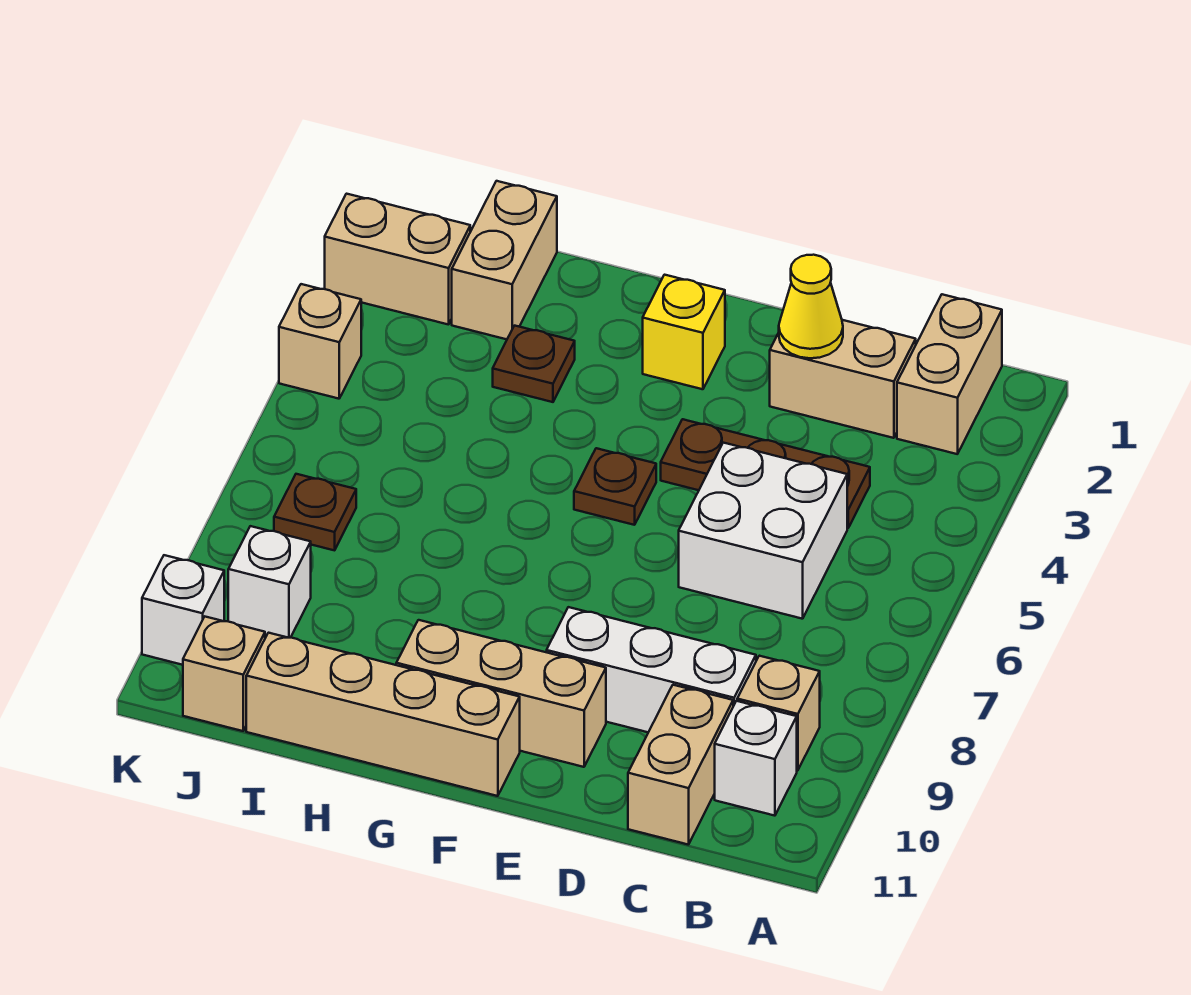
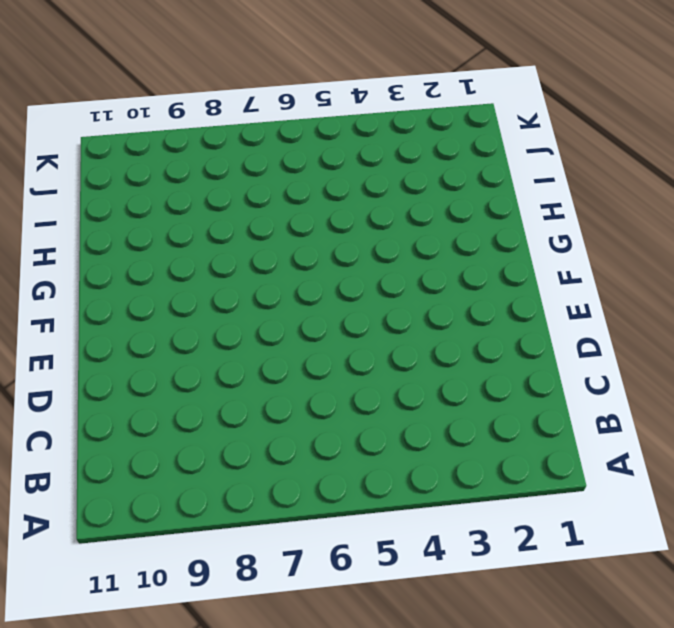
none -> tan brick B1:B2 level 1
none -> tan brick B9 level 1
none -> white brick B10 level 1

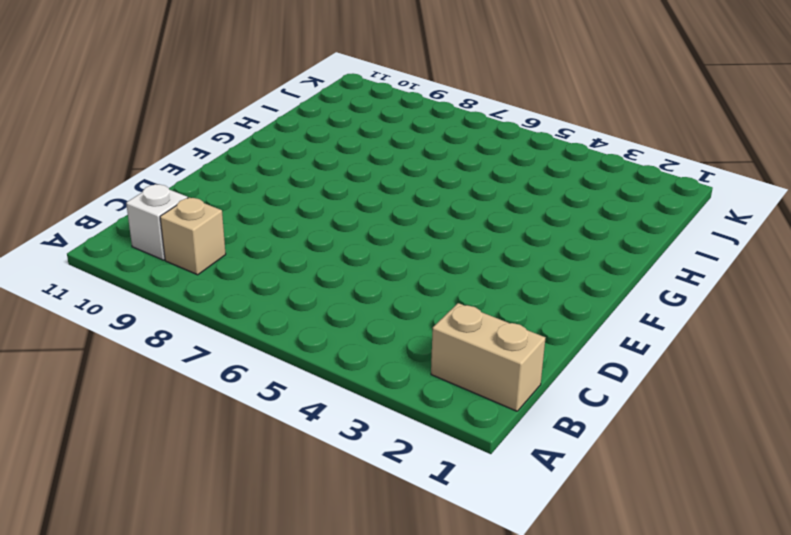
none -> tan brick C2:D2 level 1
none -> brown plate C4:E4 level 1
none -> white brick C5:D6 level 1

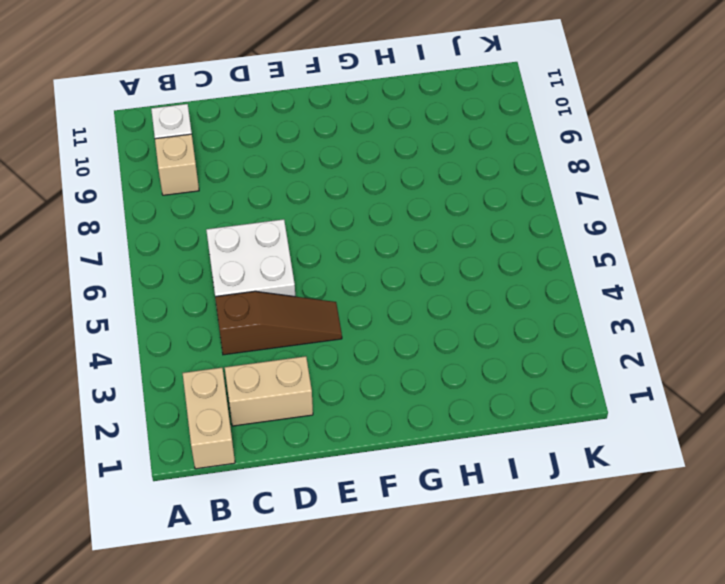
brown slope C4:E4 level 1 top C -> brown plate C4:E4 level 1
none -> white brick C9:E9 level 1
none -> tan brick C10:C11 level 1
none -> tan brick E10:G10 level 1

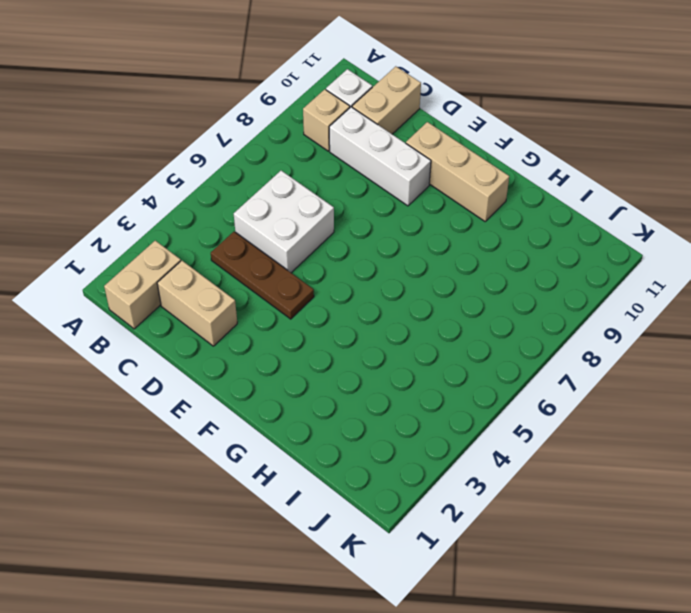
none -> yellow brick F2 level 1
none -> brown plate F5 level 1
none -> tan brick F11:I11 level 1

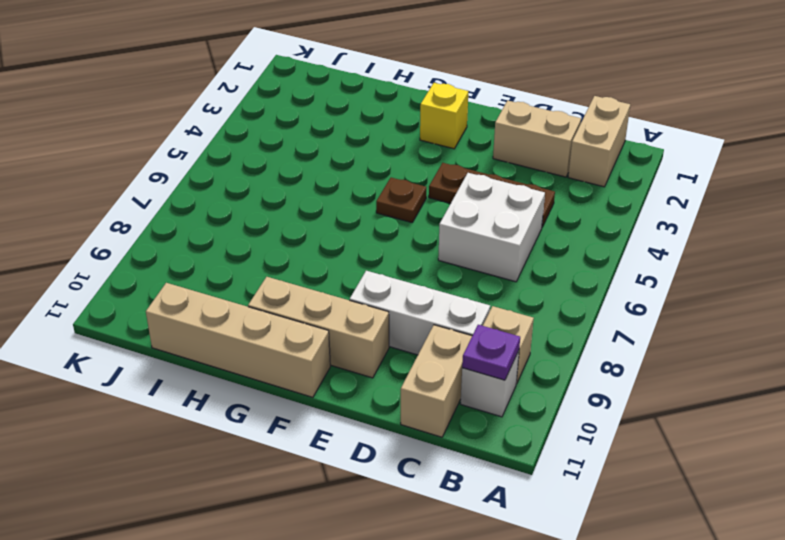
purple plate B10 level 2 -> none
none -> brown plate H3 level 1
none -> tan brick I1:I2 level 1
none -> tan brick J2:K2 level 1

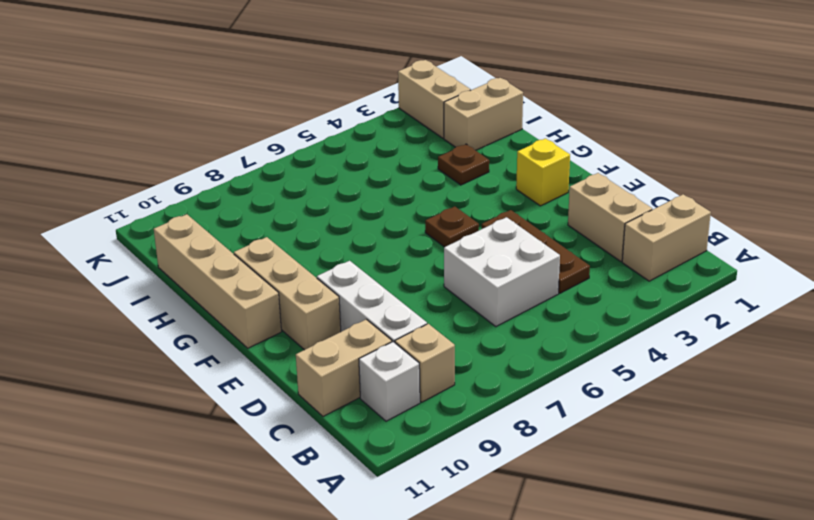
none -> brown plate J7 level 1
none -> white brick J9 level 1
none -> tan brick J11 level 1

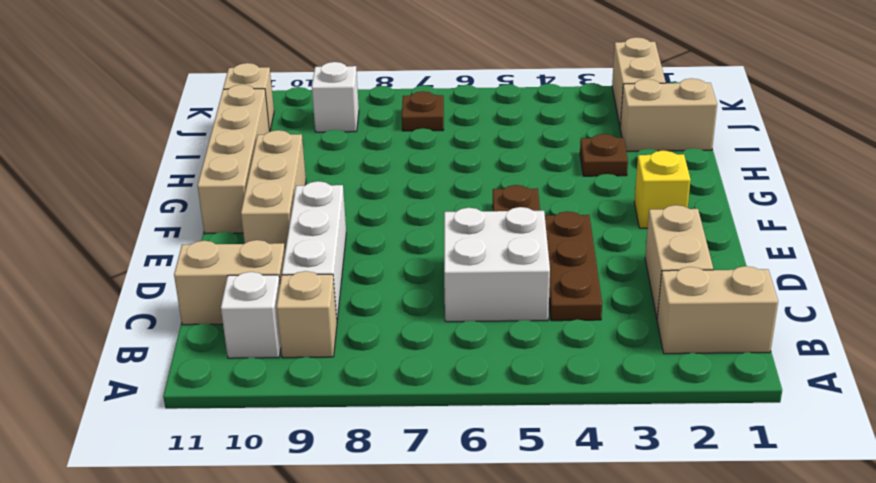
none -> tan brick K4 level 1
none -> white brick K10 level 1
none -> yellow cone D2 level 2

